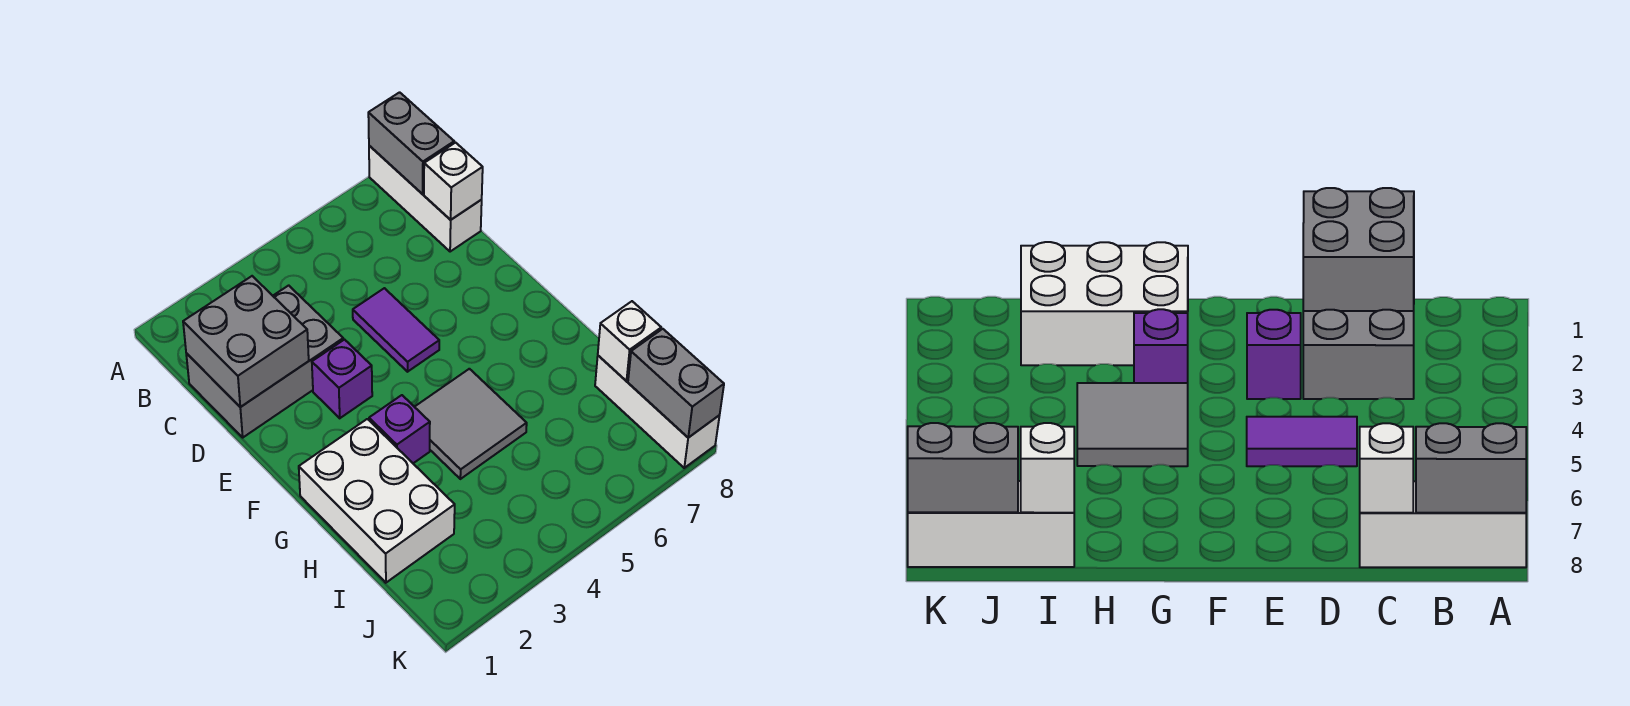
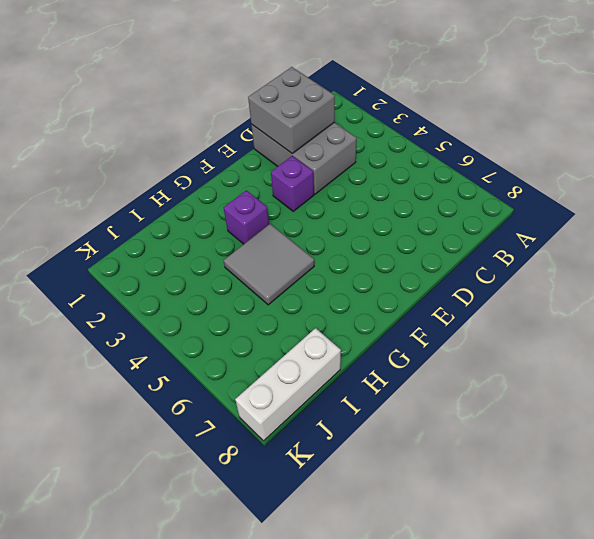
none -> white brick A8:C8 level 1
none -> purple tile D5:E5 level 1
none -> white brick G1:I2 level 1

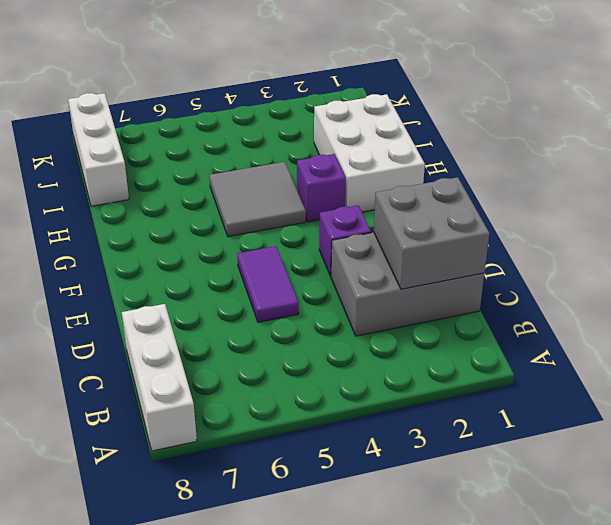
none -> grey brick A8:B8 level 2
none -> white brick C8 level 2
none -> white brick I8 level 2

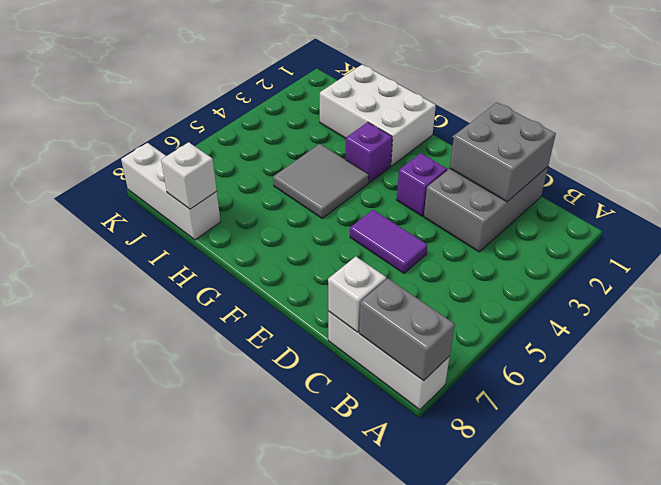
none -> grey brick J8:K8 level 2

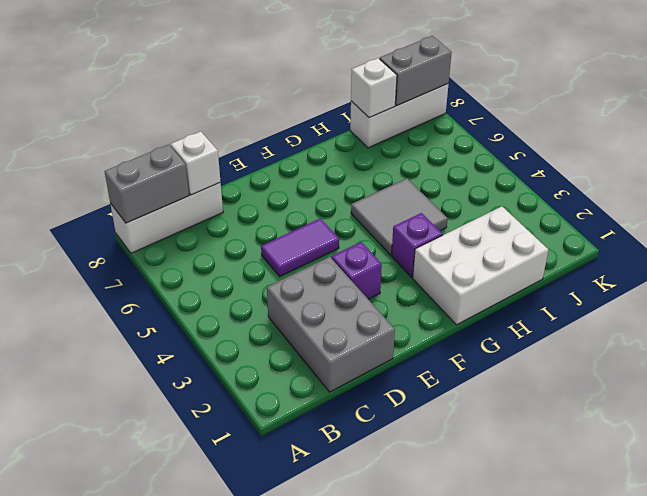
none -> grey brick C1:D2 level 2

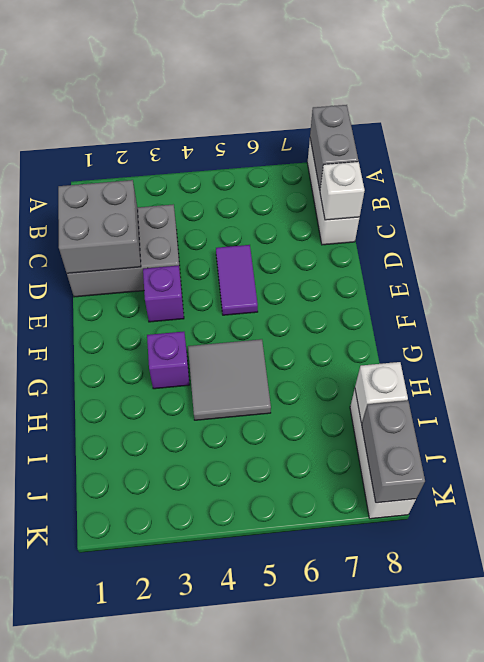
none -> white brick G1:I2 level 1

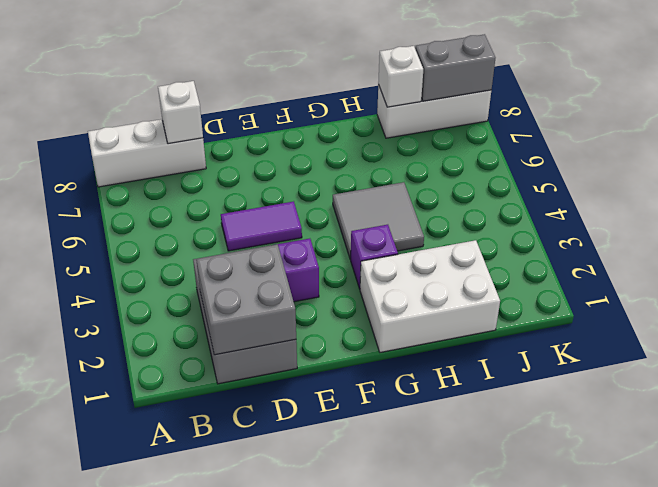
none -> grey brick A8:B8 level 2

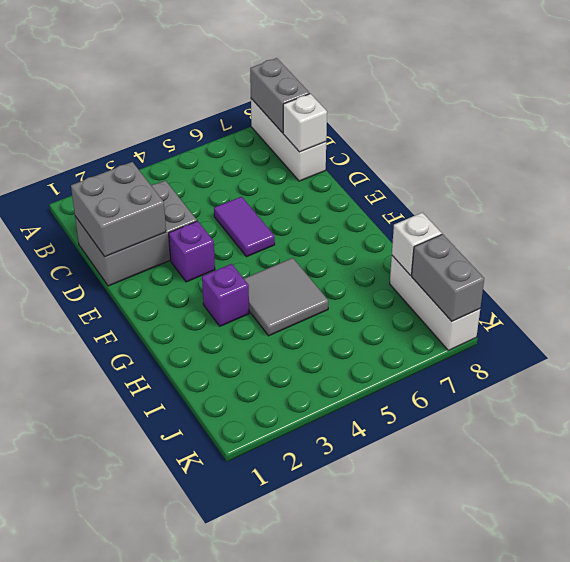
none -> white brick G1:I2 level 1

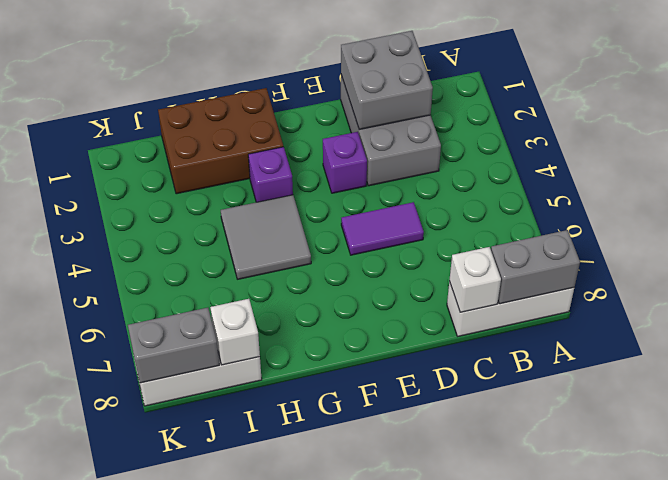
brown brick G1:I2 level 1 -> white brick G1:I2 level 1

